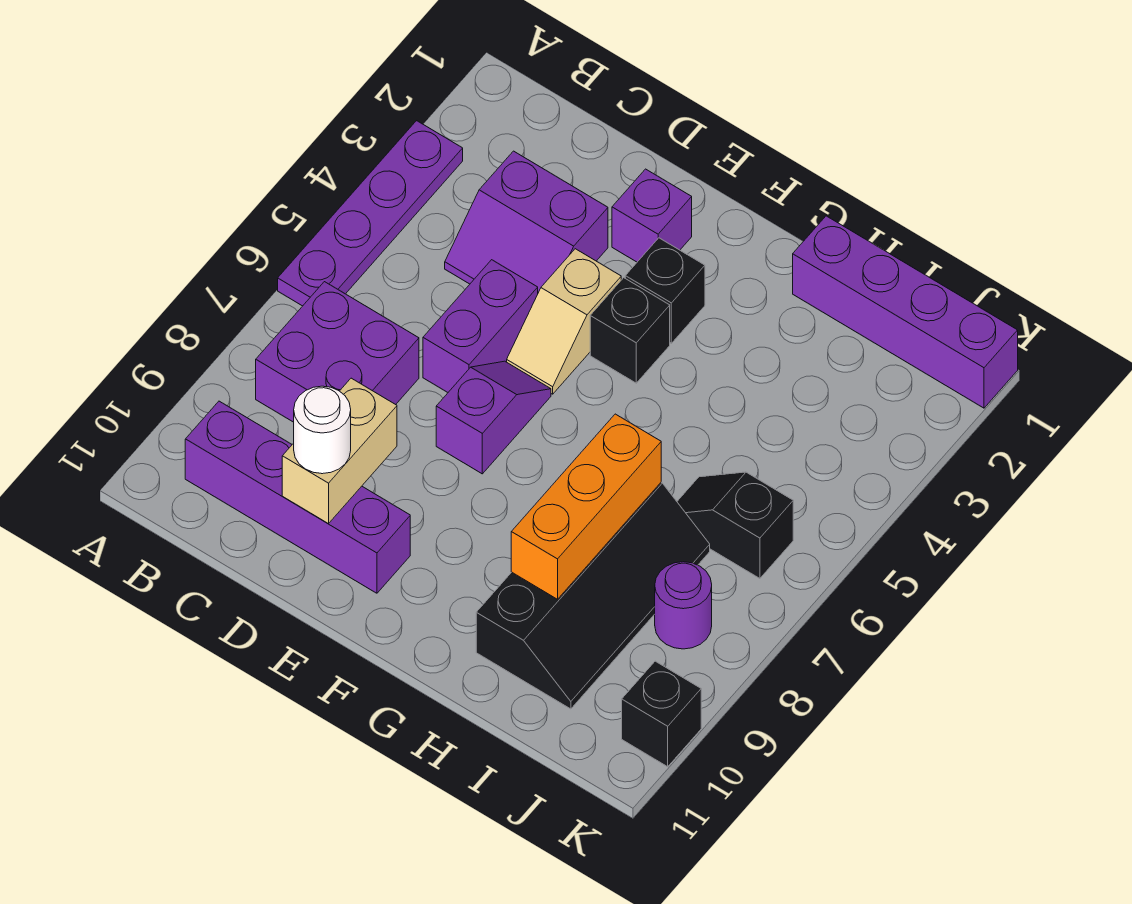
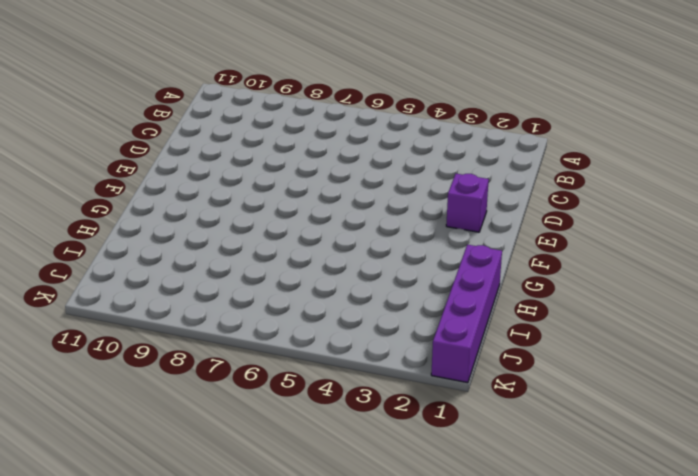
none -> purple plate A3:A6 level 1
none -> purple brick B7:C8 level 1
none -> purple brick B10:E10 level 1

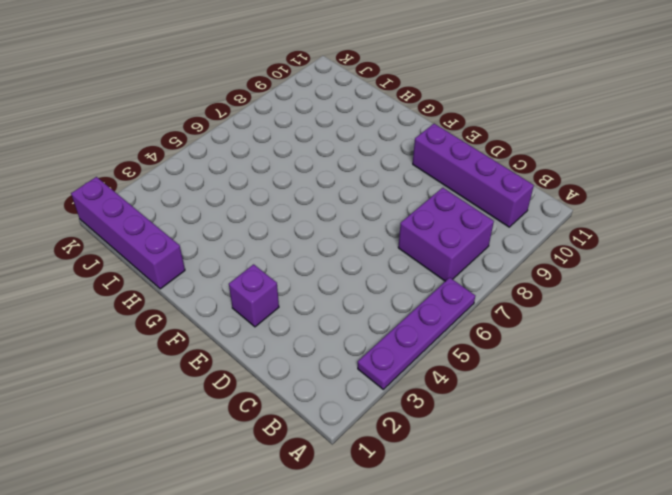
none -> purple slope C3:D4 level 1 top 3
none -> purple brick D5:D6 level 1
none -> tan slope E4:E5 level 1 top 4

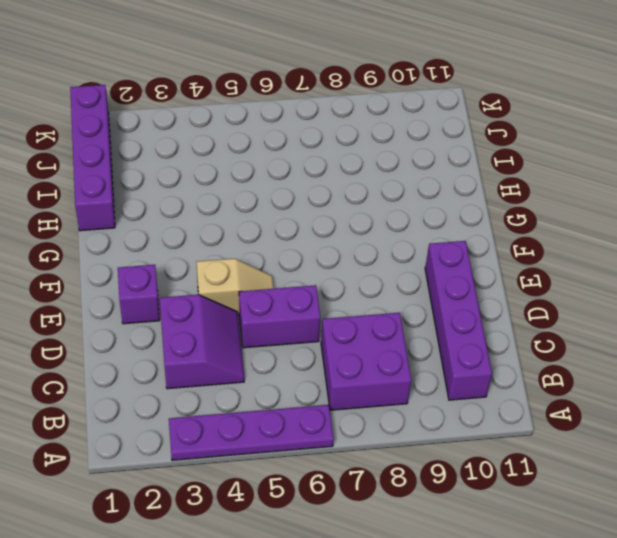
none -> purple slope E6:E7 level 1 top 7
none -> black brick F3 level 1
none -> black brick F4 level 1

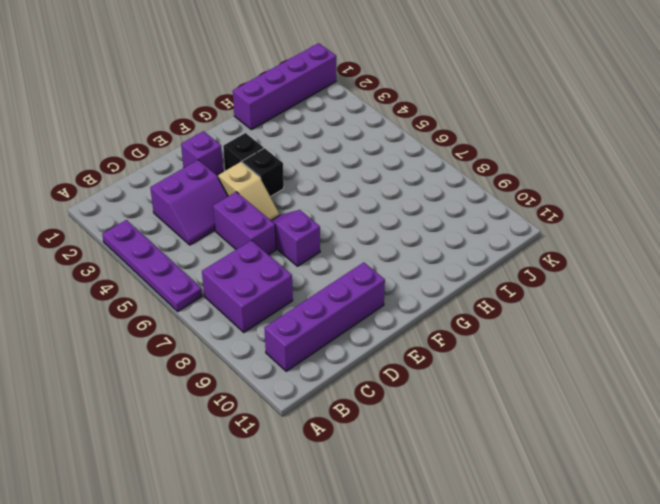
none -> black slope H7:I10 level 1 top H
none -> black slope I6:J6 level 1 top J
none -> purple round brick J8 level 1

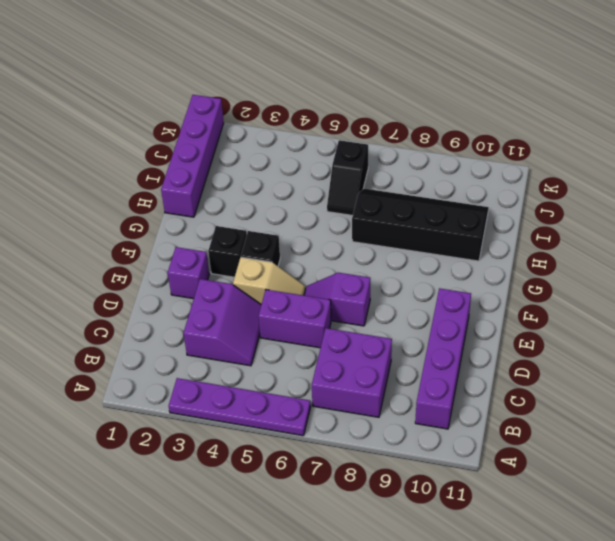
none -> purple round brick J8 level 1
none -> black brick K10 level 1
none -> tan brick D9:D10 level 2

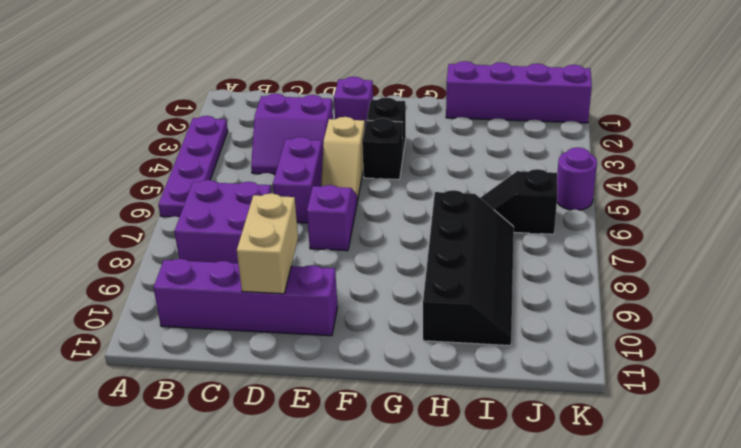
purple round brick K5 level 1 -> purple round brick J8 level 1
none -> black brick K10 level 1
none -> orange brick H7:H9 level 2
none -> white round brick D10 level 3

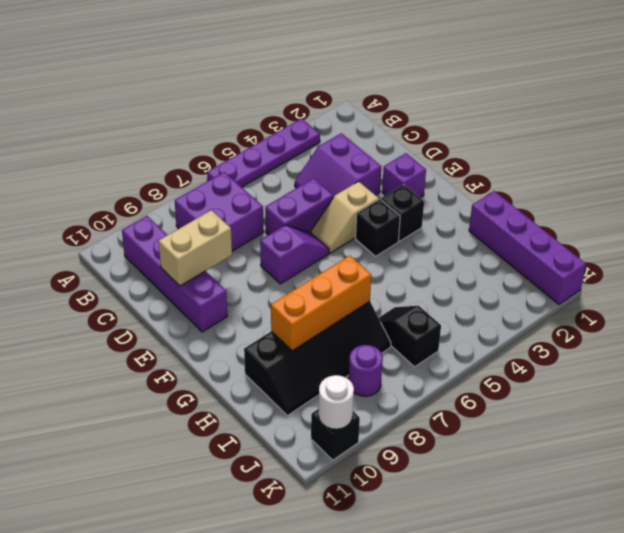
white round brick K10 level 2 -> white round brick D10 level 3

